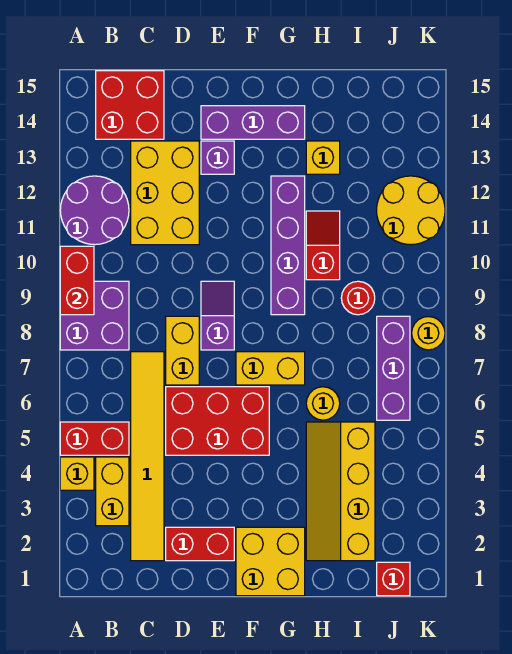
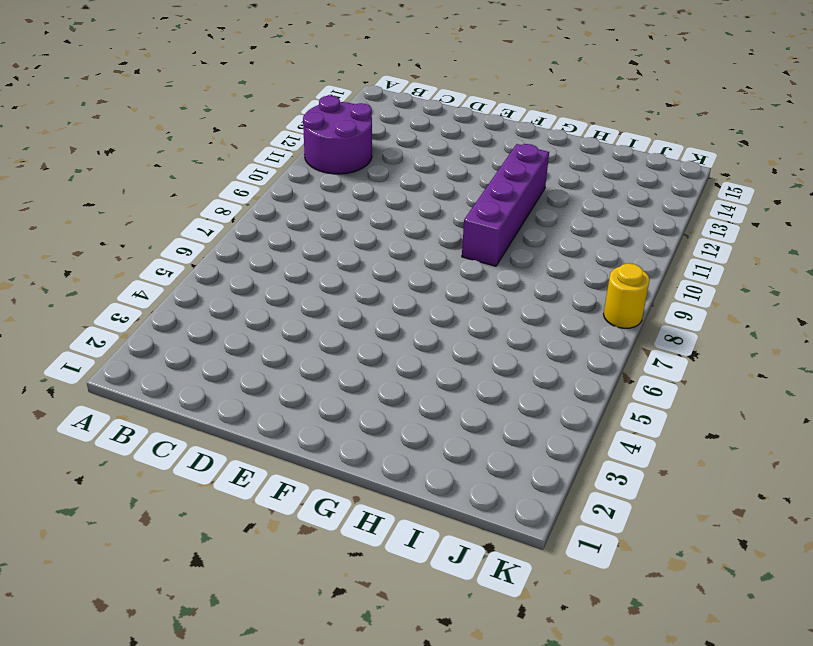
none -> yellow brick A4 level 1
none -> red brick A5:B5 level 1
none -> purple brick A8:B9 level 1

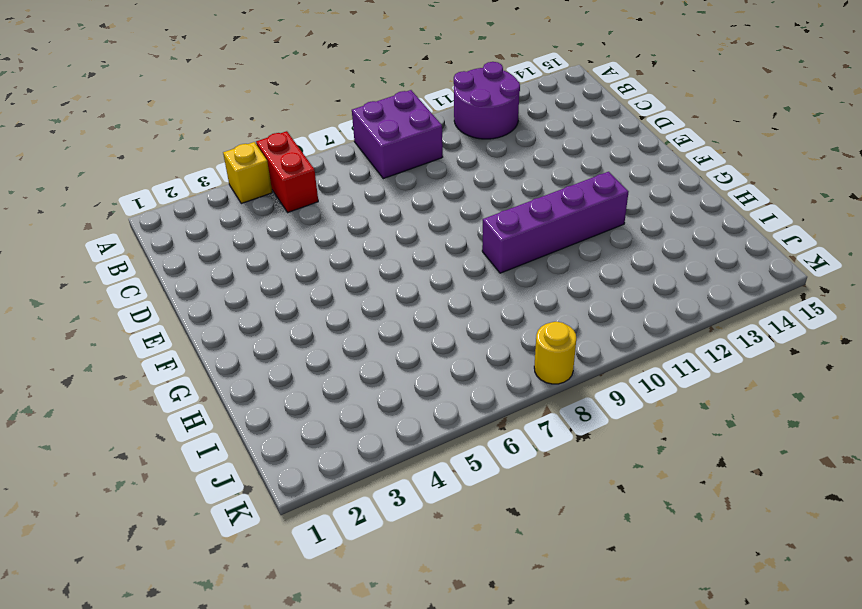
none -> yellow brick B3:B4 level 1
none -> red brick B14:C15 level 1
none -> yellow tile C2:C7 level 1

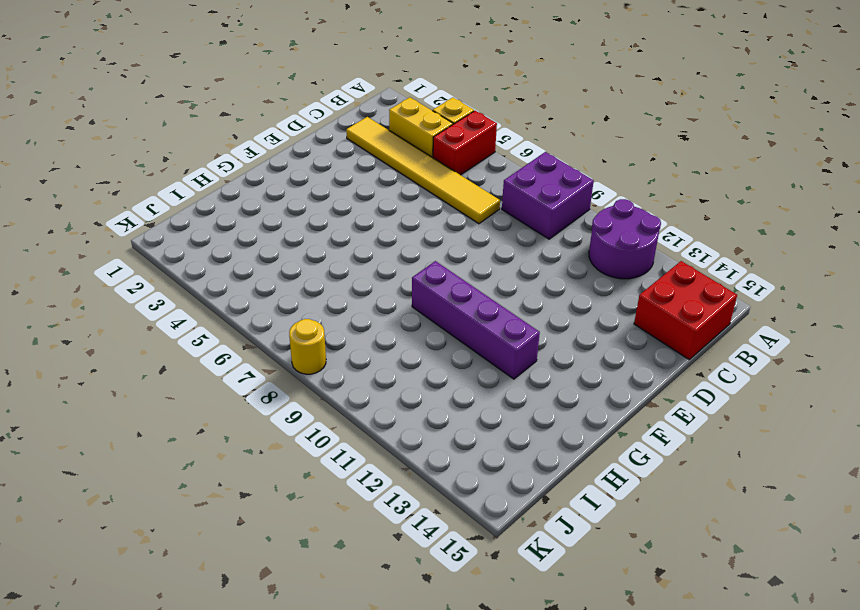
none -> yellow brick C11:D13 level 1
none -> red brick D2:E2 level 1
none -> red brick D5:F6 level 1

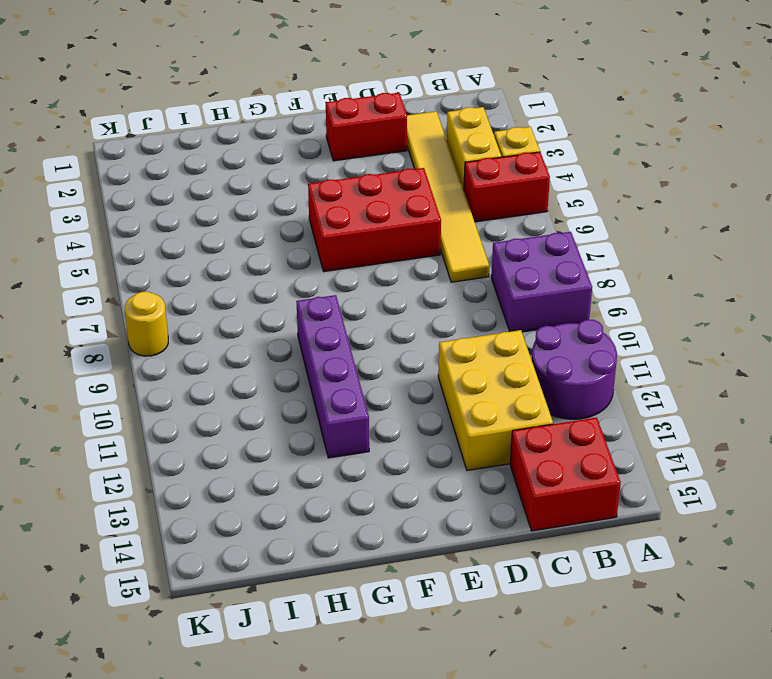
none -> yellow brick D7:D8 level 1
none -> purple slope E8:E9 level 1 top 8
none -> purple brick E13 level 1

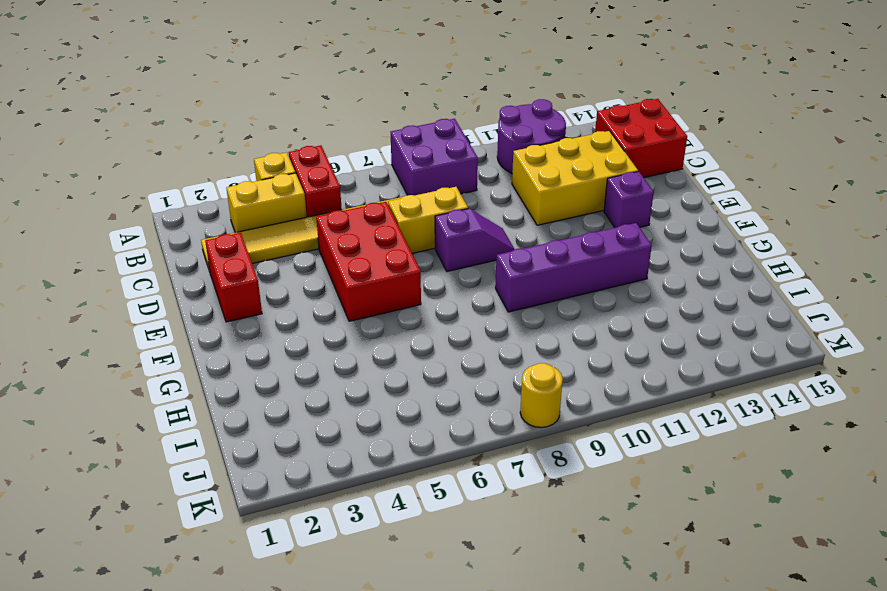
none -> purple brick E14:G14 level 1
none -> yellow brick F1:G2 level 1
none -> yellow brick F7:G7 level 1

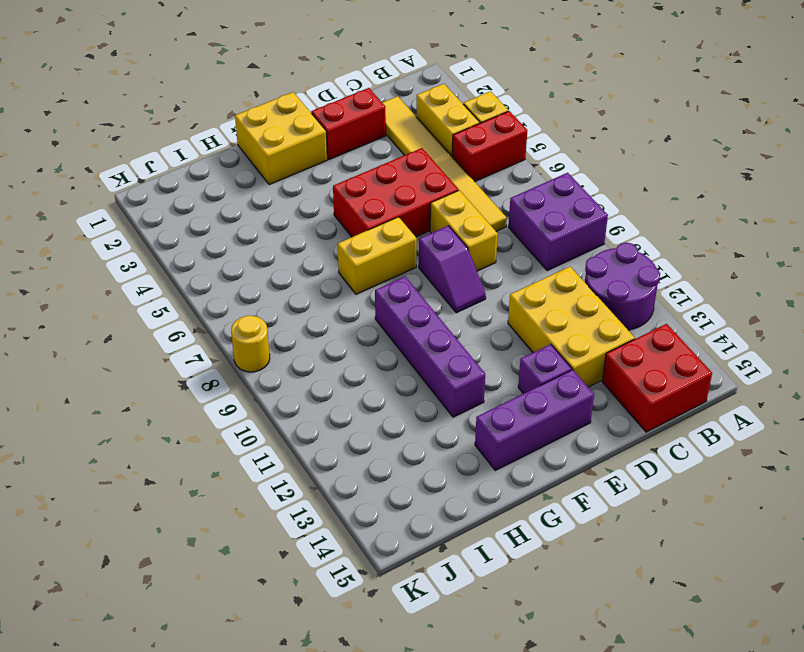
none -> yellow slope H2:I5 level 1 top I
none -> yellow round brick H6 level 1
none -> red slope H10:H11 level 1 top 10

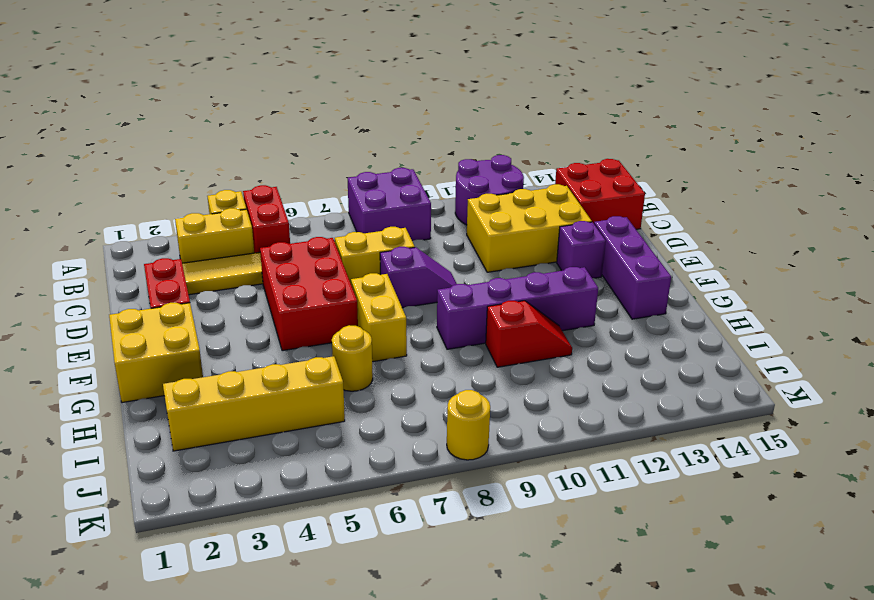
none -> yellow brick H13 level 1
none -> red round brick I9 level 1
none -> red brick J1 level 1

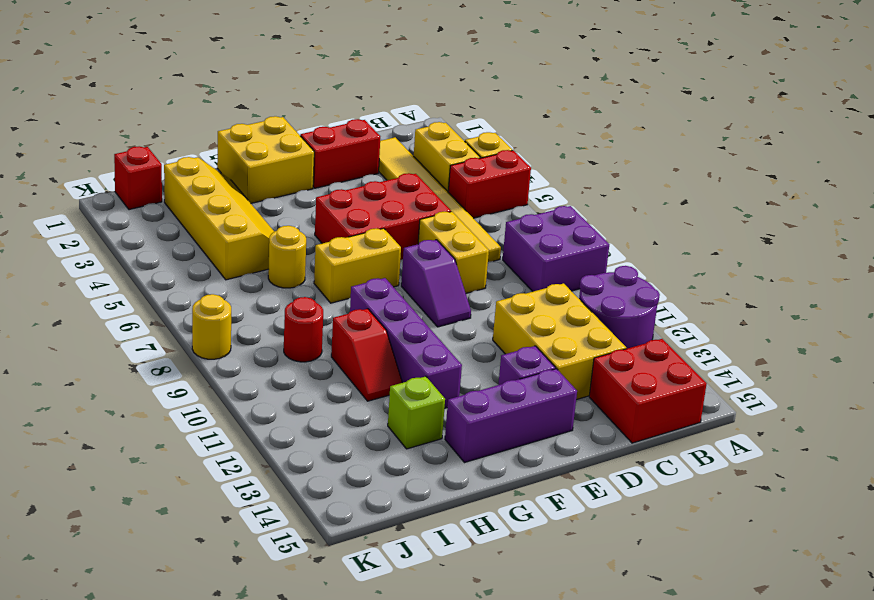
lime brick H13 level 1 -> yellow brick H13 level 1
none -> purple brick J6:J8 level 1
none -> yellow round brick J11:K12 level 1
none -> red brick A9:A10 level 2

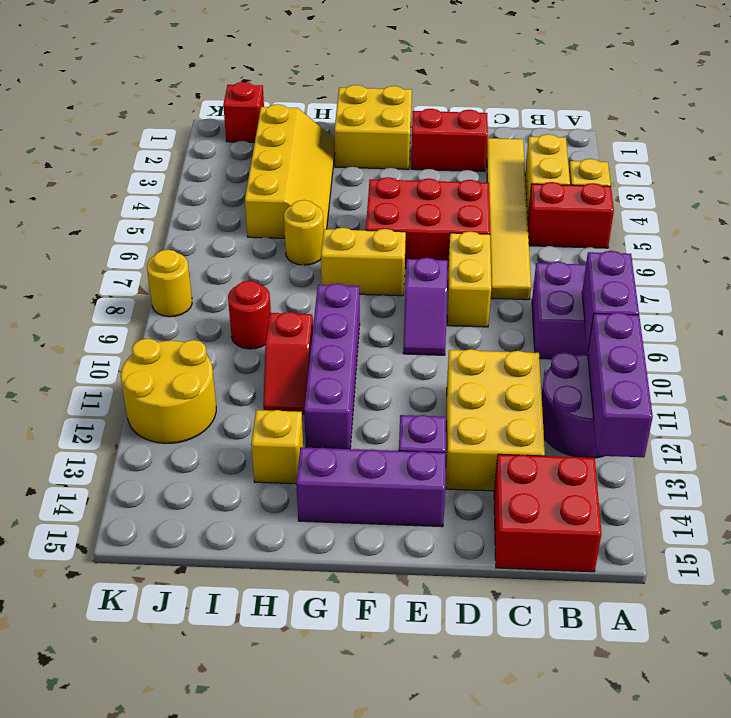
purple brick A9:A10 level 2 -> red brick A9:A10 level 2
purple brick A11:A13 level 2 -> purple brick J6:J8 level 1

